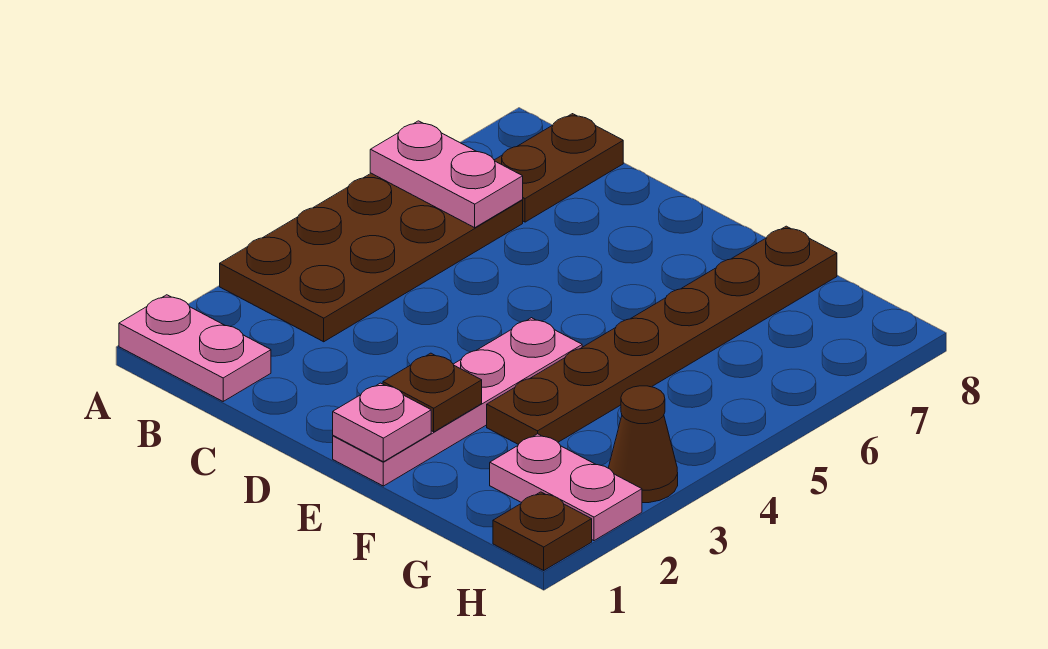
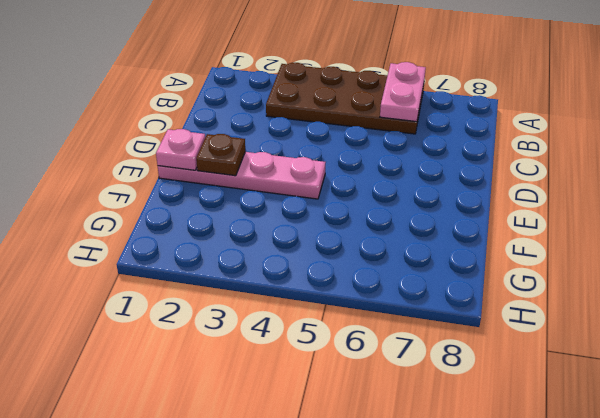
none -> pink plate A1:B1 level 1
none -> brown plate B7:B8 level 1

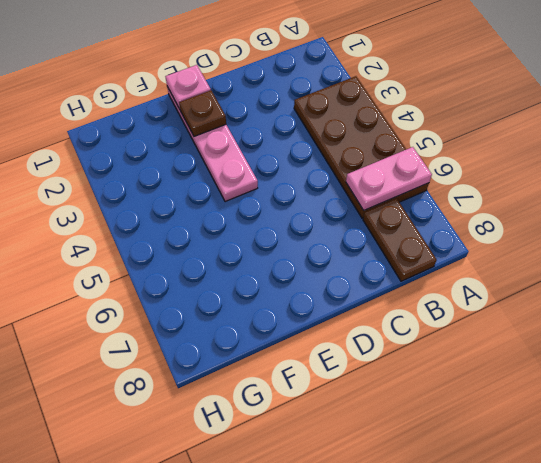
none -> pink plate A1:B1 level 1
none -> brown plate F3:F8 level 1

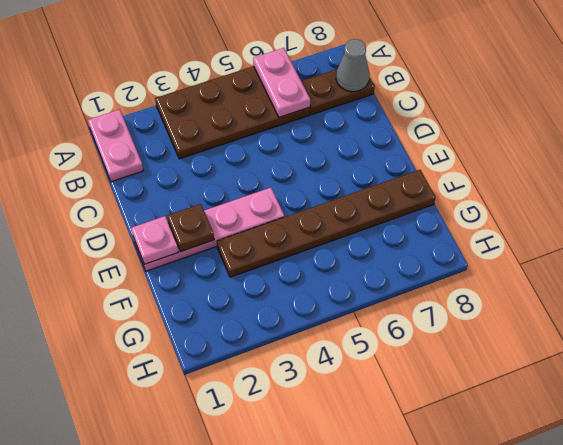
grey cone B8 level 2 -> none
none -> pink plate G2:H2 level 1
none -> brown plate H1 level 1

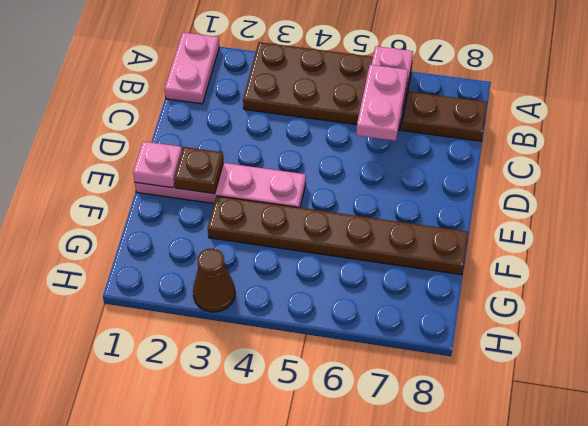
pink plate B6:C6 level 3 -> pink plate G2:H2 level 1
none -> brown plate H1 level 1

